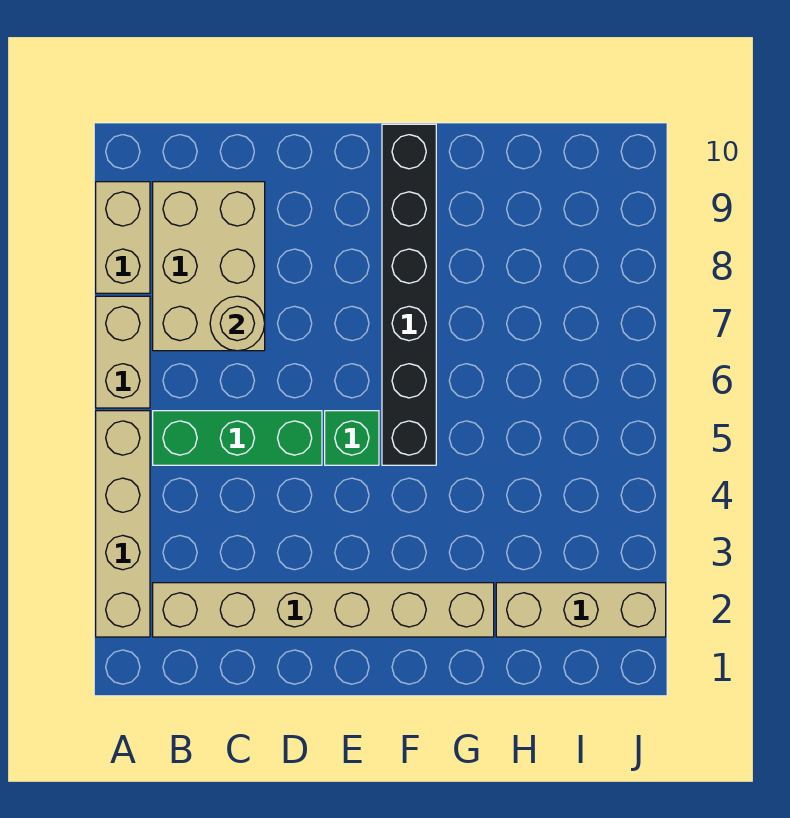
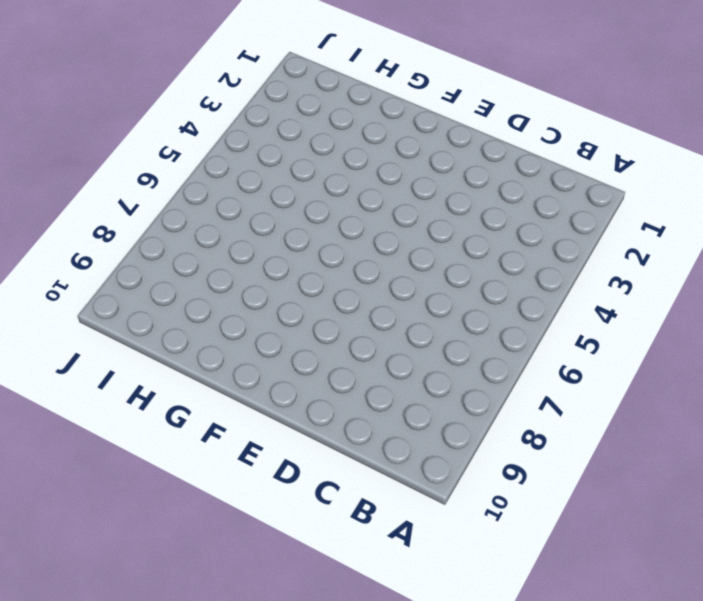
none -> tan brick A2:A5 level 1
none -> tan brick A6:A7 level 1

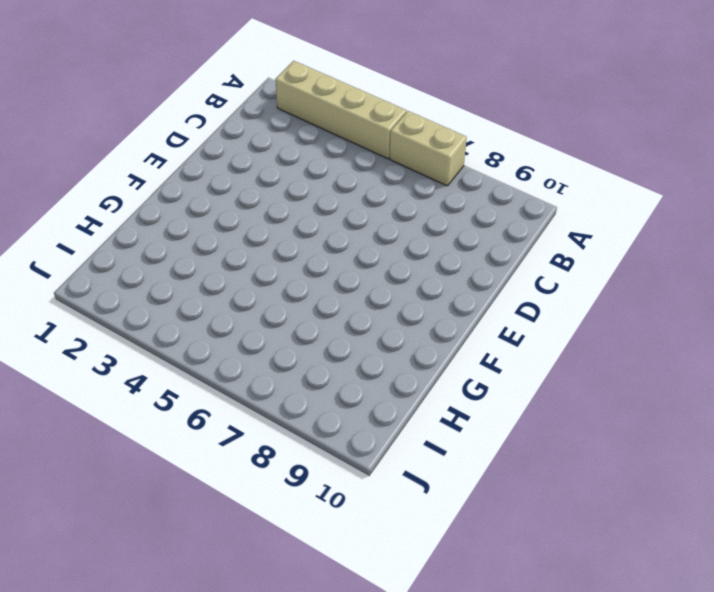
none -> tan brick A8:A9 level 1
none -> tan brick B2:G2 level 1

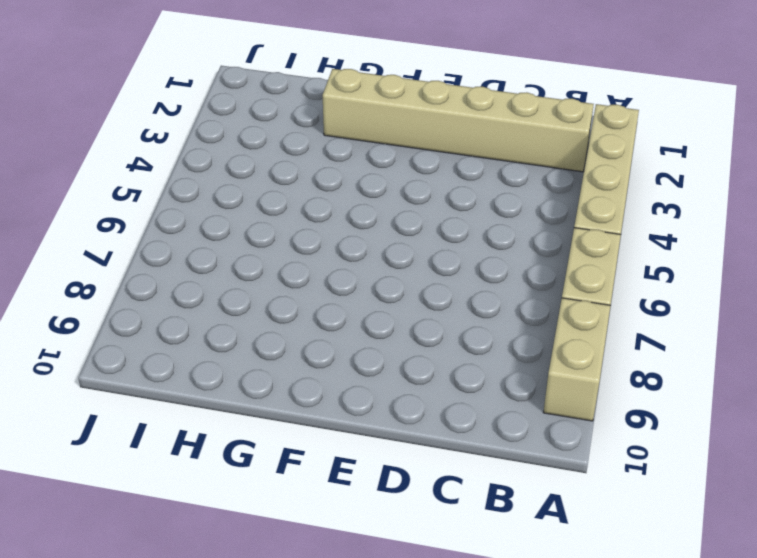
none -> green brick B5:D5 level 1
none -> tan brick B7:C9 level 1

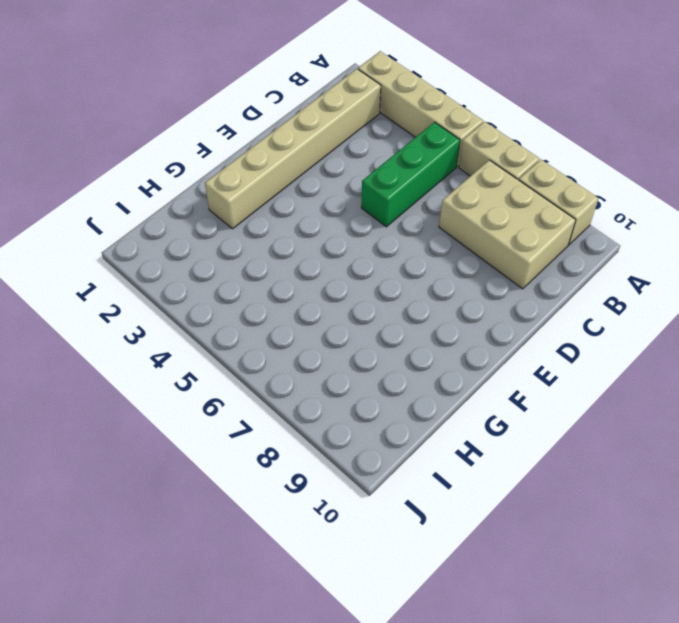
none -> green brick E5 level 1
none -> black brick F5:F10 level 1

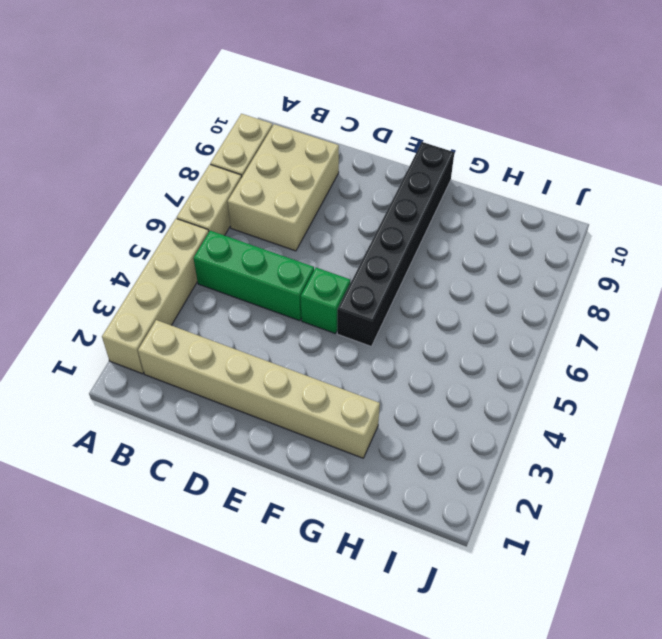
none -> tan brick H2:J2 level 1
none -> tan round brick C7 level 2

